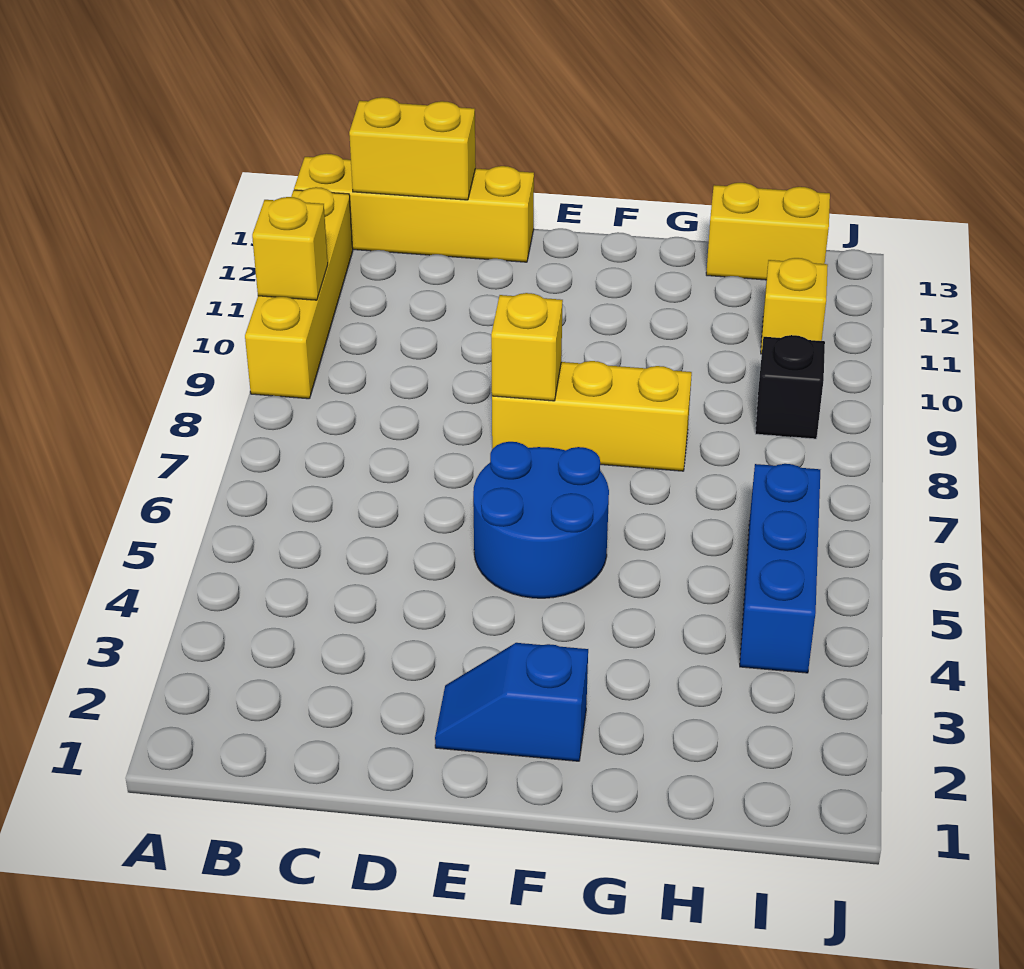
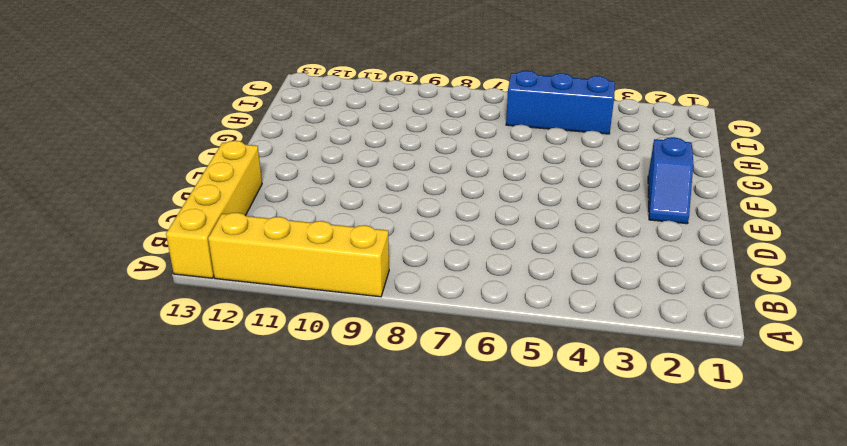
none -> blue round brick E5:F6 level 1
none -> yellow brick E8:G8 level 1
none -> yellow brick H13:I13 level 1

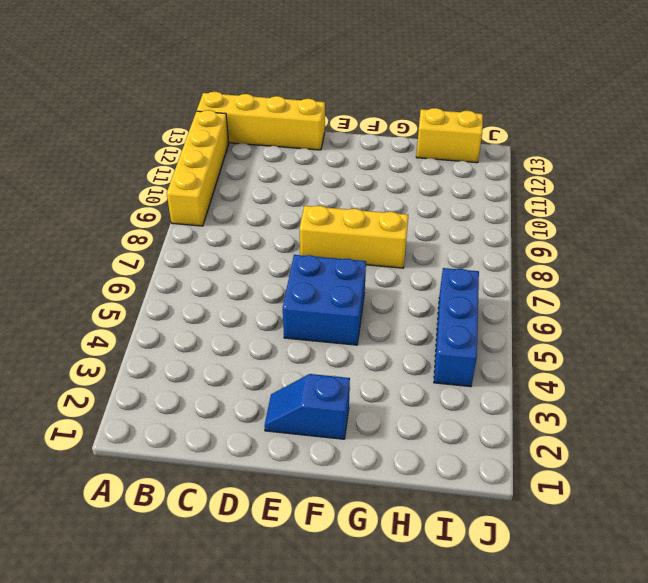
blue brick E5:F6 level 1 -> blue round brick E5:F6 level 1
none -> black brick I9 level 1
none -> yellow brick I11 level 1
none -> yellow brick A10 level 2

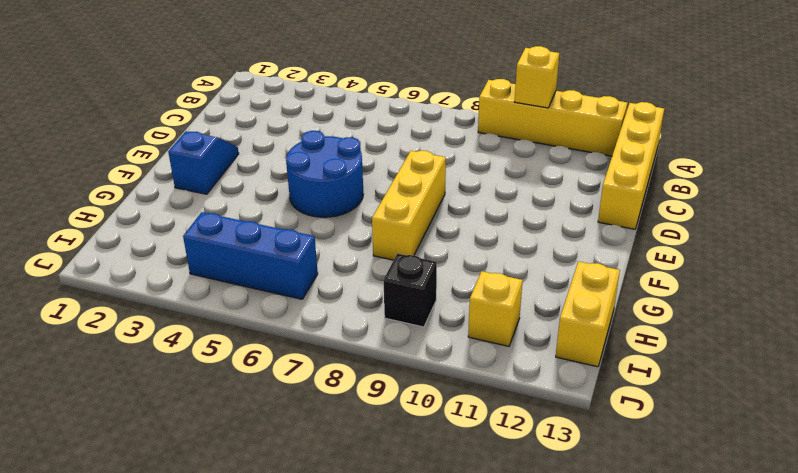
none -> yellow brick B13:C13 level 2
none -> yellow brick E8 level 2

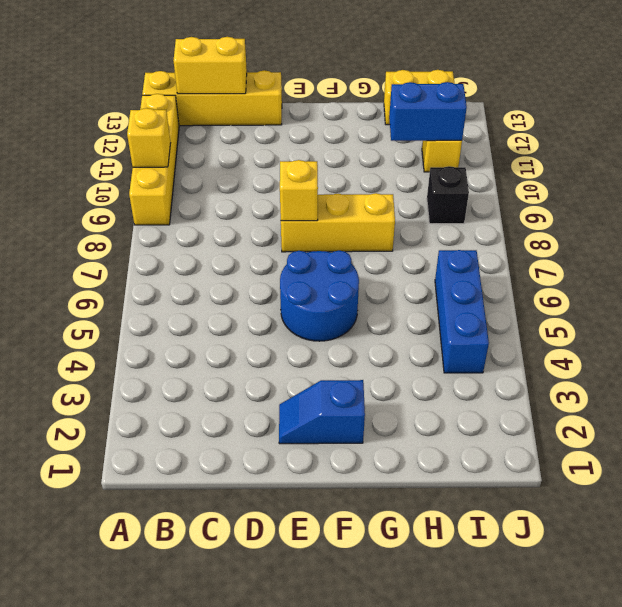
blue brick H11:I11 level 2 -> none

